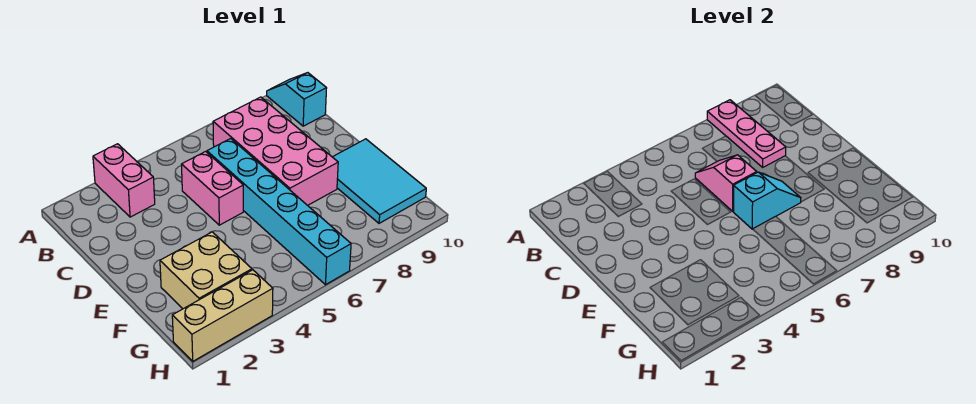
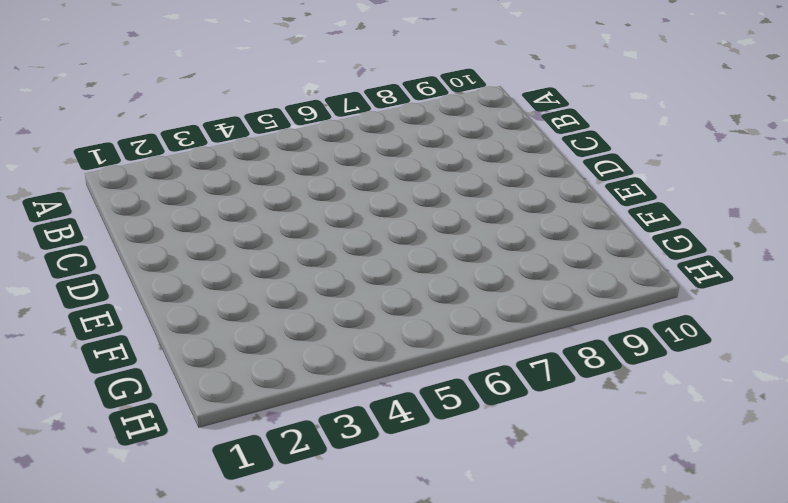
none -> pink brick A3:B3 level 1
none -> cyan slope A10:B10 level 1 top B

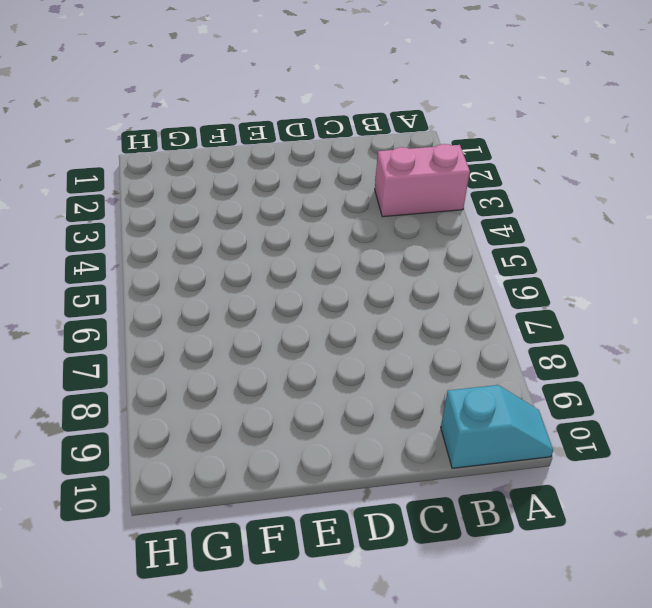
none -> pink brick B7:E8 level 1
none -> pink brick C5:D5 level 1

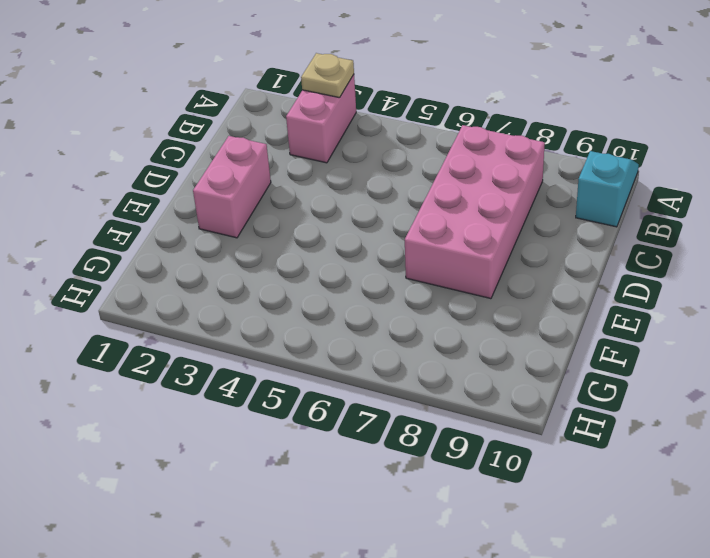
tan plate A3 level 2 -> none
pink brick D2:E2 level 1 -> pink brick C5:D5 level 1
none -> cyan brick C6:H6 level 1
none -> cyan tile E9:G10 level 1

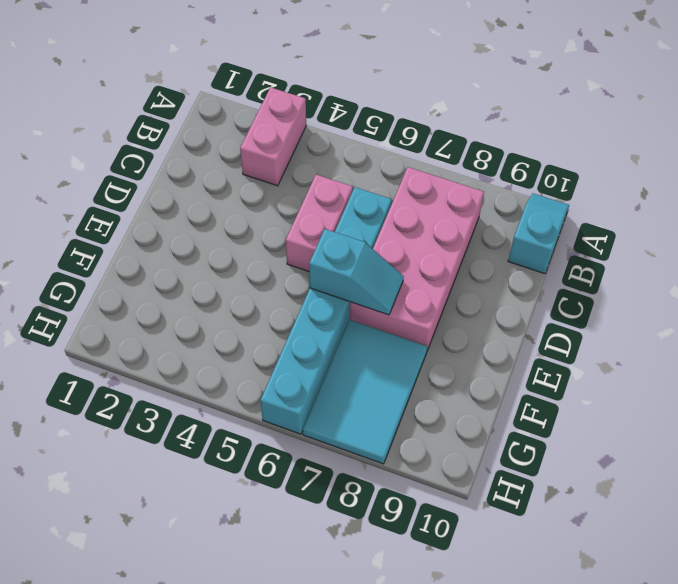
cyan tile F7:H8 level 1 -> cyan tile E9:G10 level 1
none -> tan brick F2:G3 level 1
none -> tan brick H1:H3 level 1

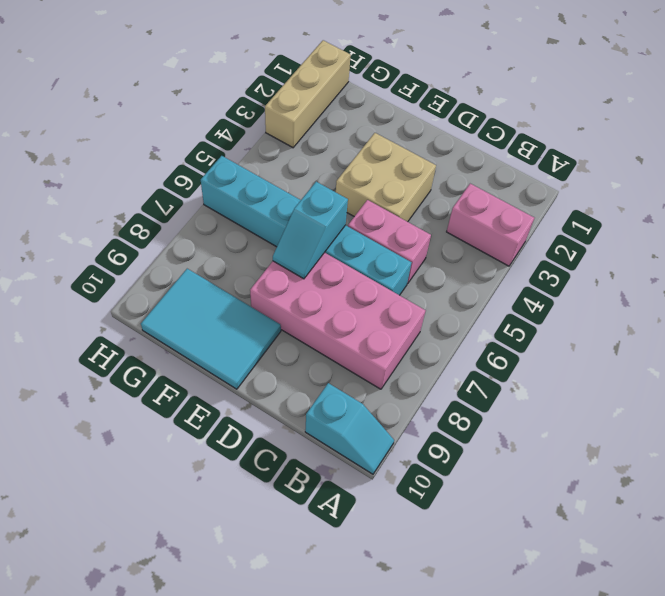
tan brick D3:E4 level 1 -> tan brick F2:G3 level 1
none -> pink plate A8:C8 level 2
none -> pink slope C6:D6 level 2 top D

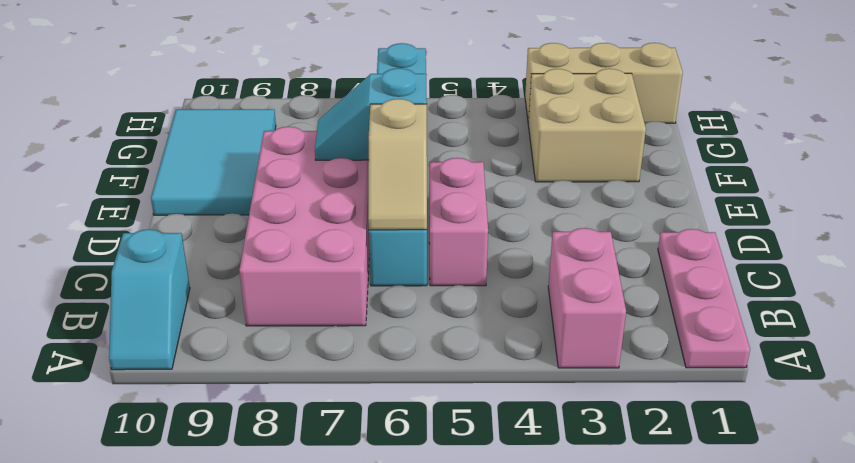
pink plate A1:C1 level 1 -> pink plate A8:C8 level 2
tan slope C6:D6 level 2 top D -> pink slope C6:D6 level 2 top D

